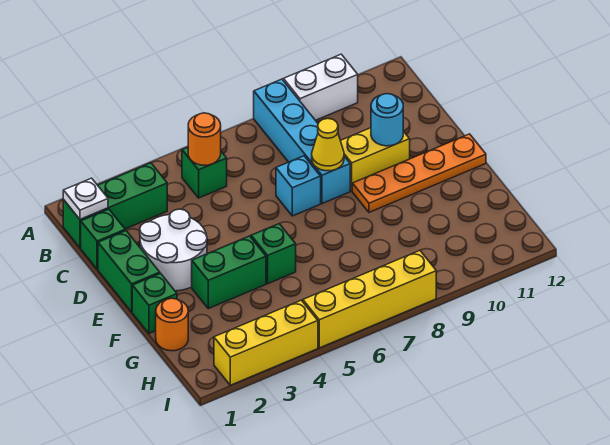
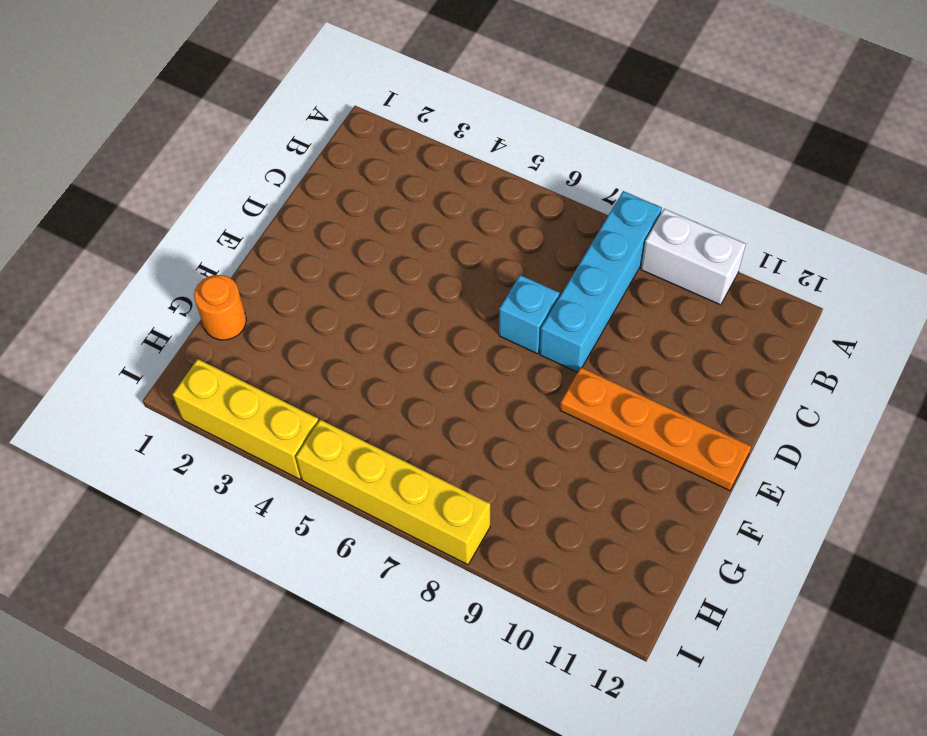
none -> green brick B1:B3 level 1
none -> green brick B5 level 1
none -> green brick C1 level 1

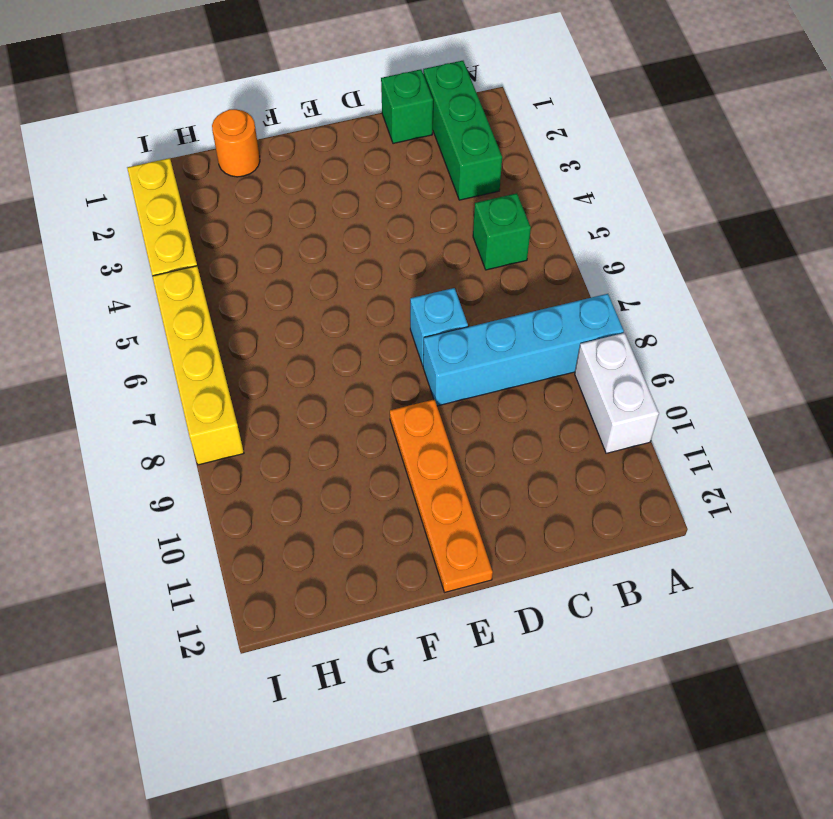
none -> green brick D1:E1 level 1
none -> white round brick D2:E3 level 1
none -> yellow brick D9:D10 level 1

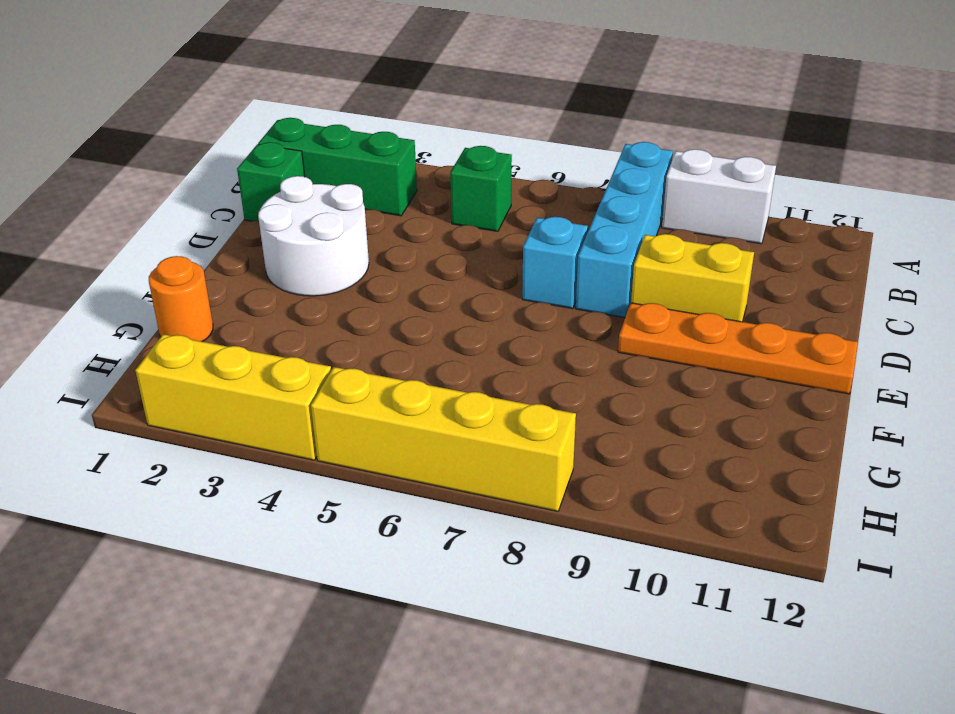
none -> green brick D1:E1 level 1
none -> green brick F1 level 1
none -> green brick F3:F4 level 1

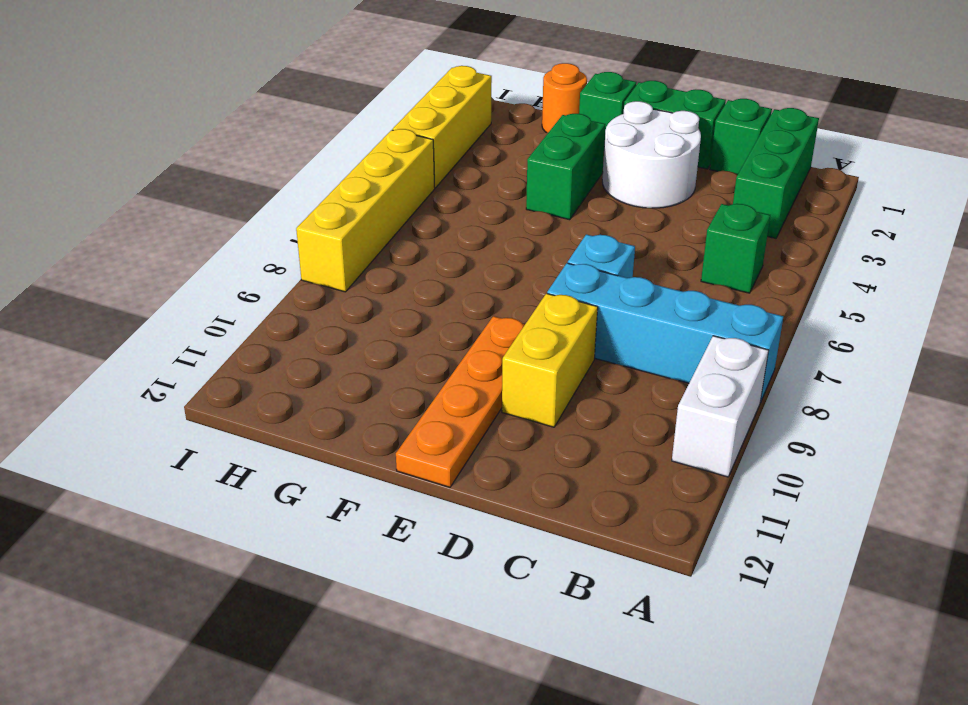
none -> green brick F5 level 1
none -> white plate B1 level 2
none -> orange round brick B5 level 2

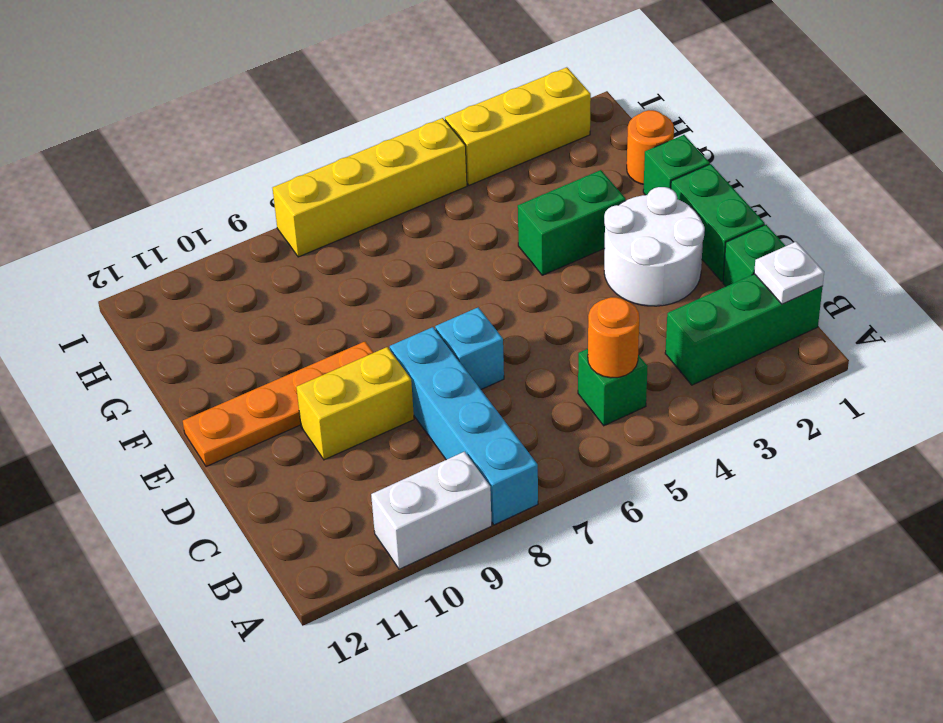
none -> green brick F5 level 1
none -> yellow cone D8 level 2
none -> cyan round brick D10 level 2

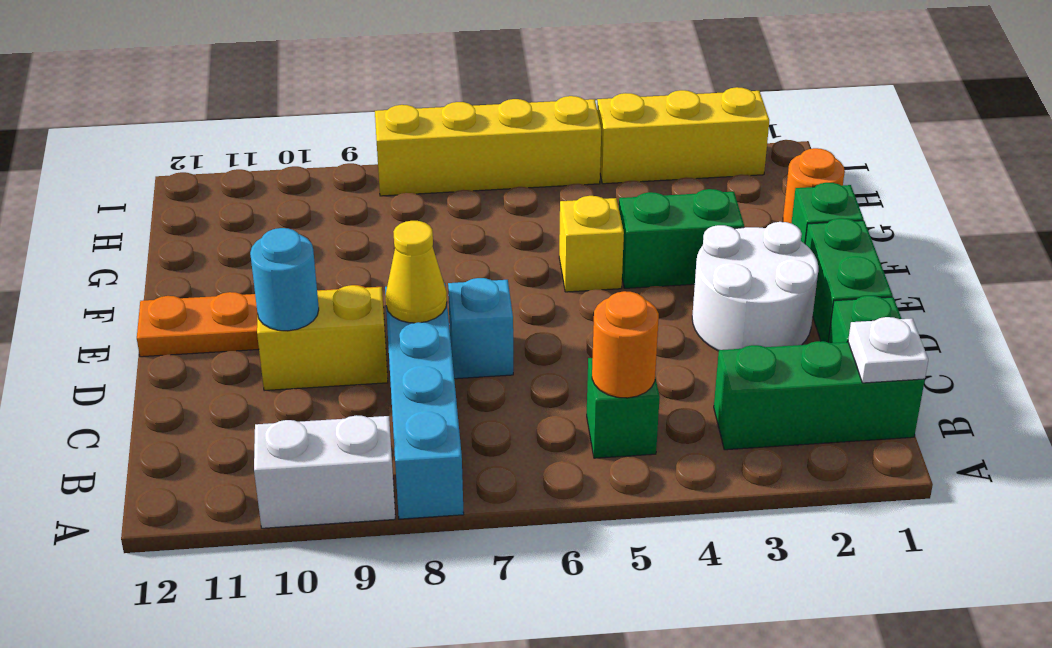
yellow brick F5 level 1 -> green brick F5 level 1

